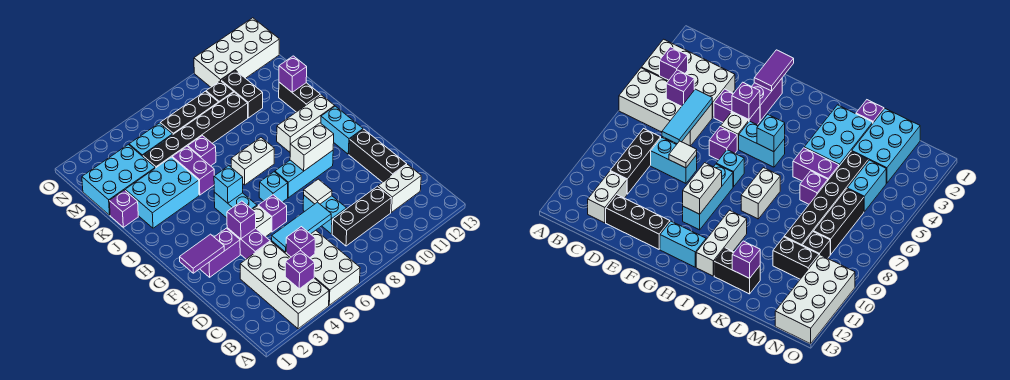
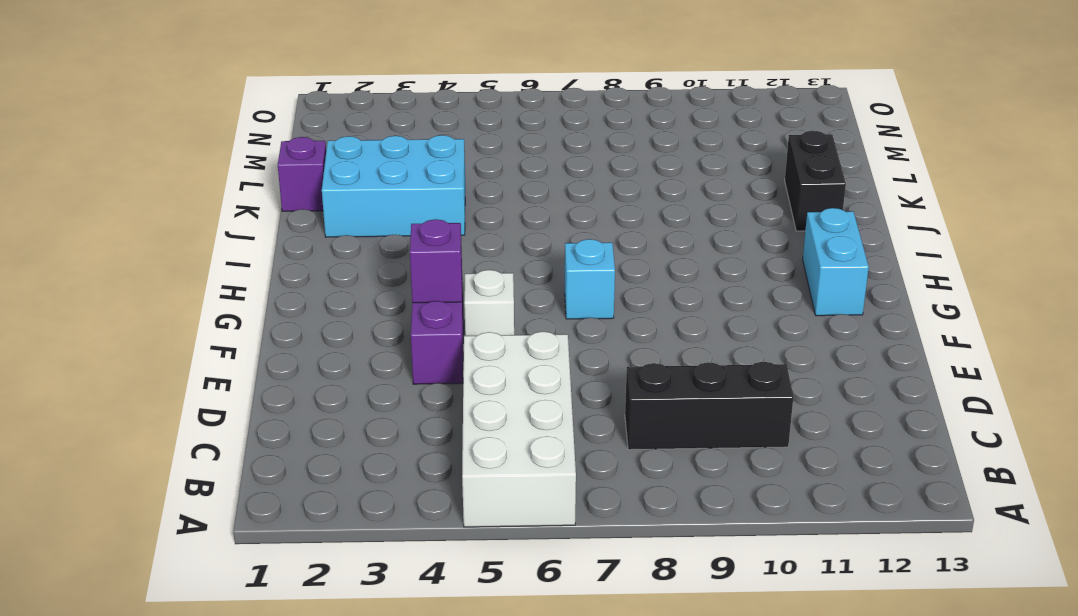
none -> white brick A3:D4 level 1
none -> white brick C11:C12 level 1
none -> cyan brick D8:E8 level 1
none -> black brick D12:F12 level 1

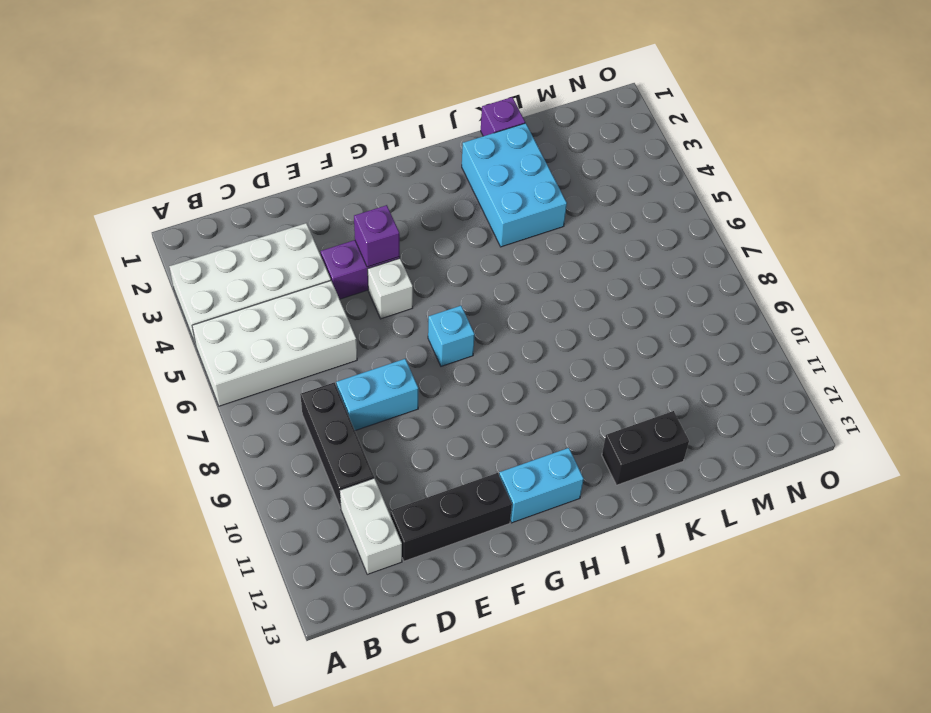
none -> purple brick F2:F3 level 1
none -> purple brick F6 level 1
none -> cyan brick G5:H5 level 1
none -> cyan brick G8:G10 level 1

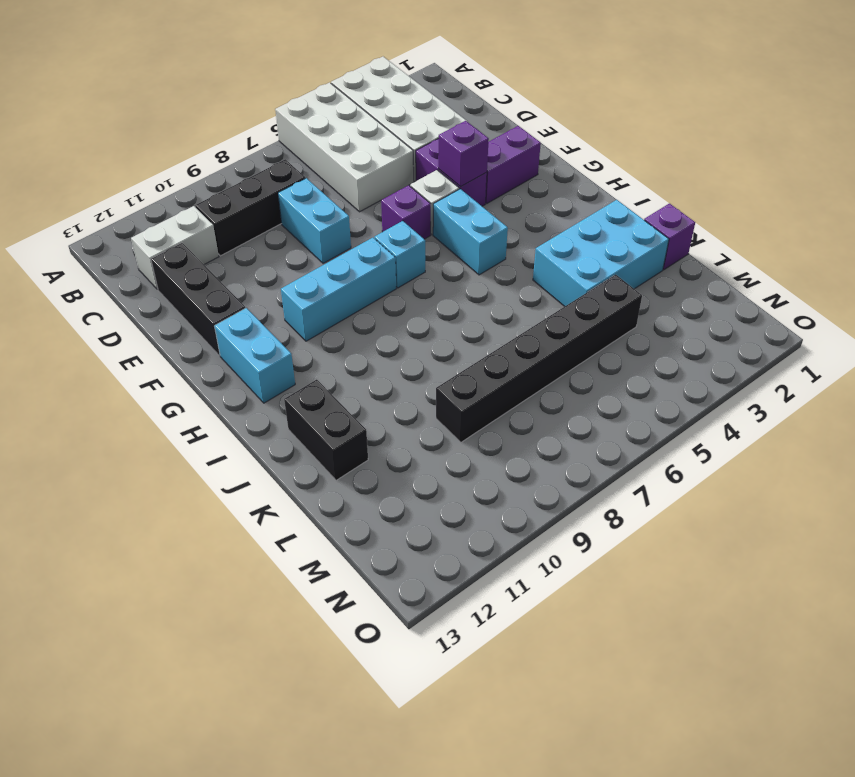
none -> white brick I7:I8 level 1
none -> white brick I10:I12 level 1
none -> purple brick J5:K5 level 1
none -> purple brick K6 level 1

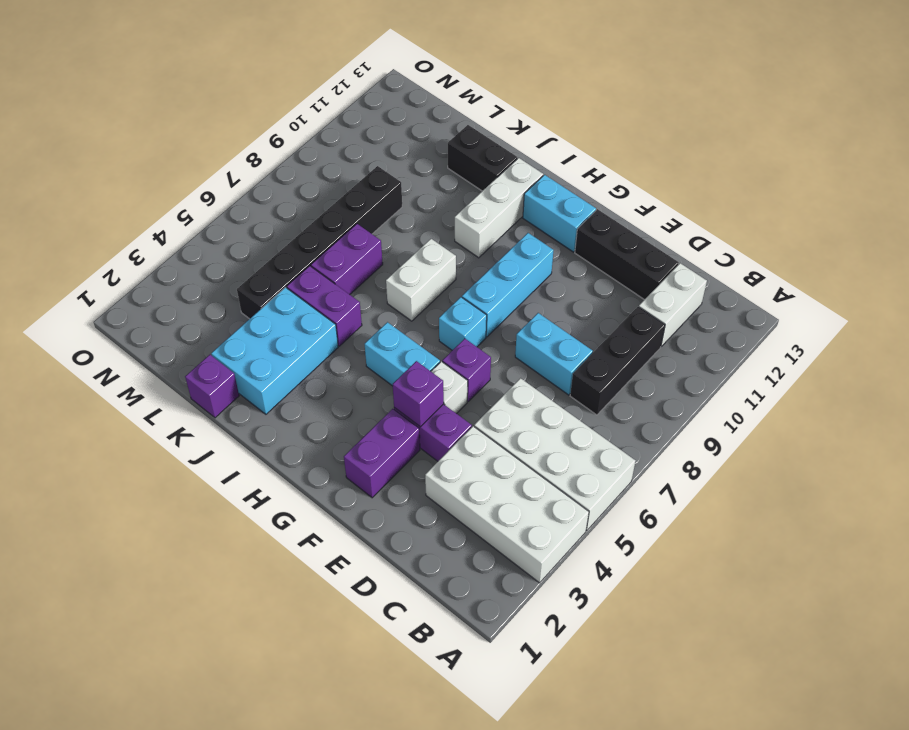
purple brick K6:K7 level 1 -> purple brick K6 level 1
none -> cyan brick L1:M3 level 1
none -> black brick L10:M10 level 1
none -> cyan brick M4:M5 level 1
none -> black brick M6:M8 level 1

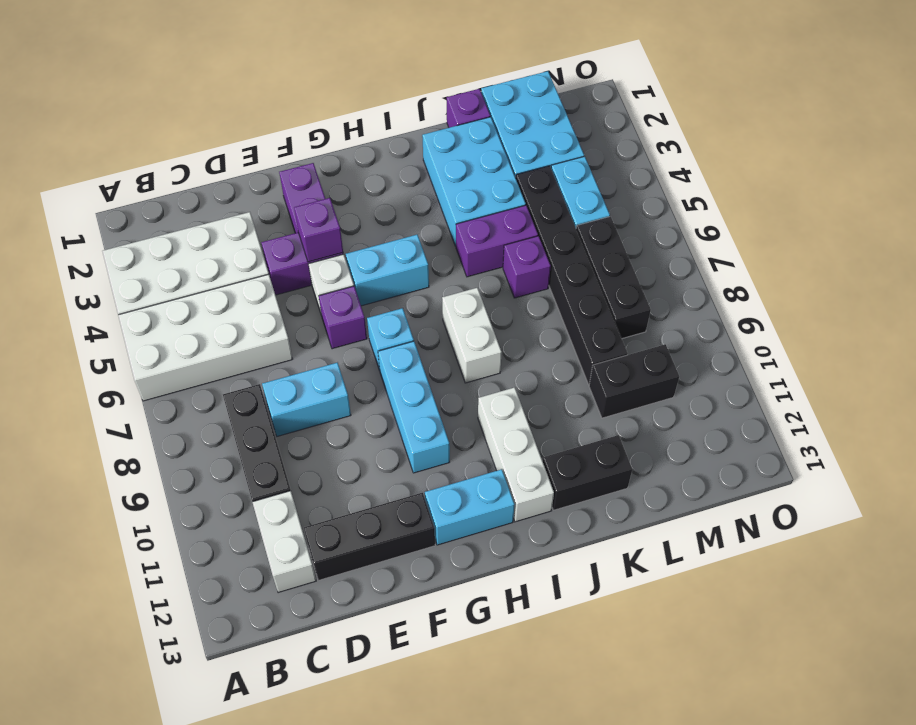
none -> black brick M9 level 1
none -> white brick N10:O13 level 1
none -> purple brick B4 level 2
none -> purple brick C5 level 2

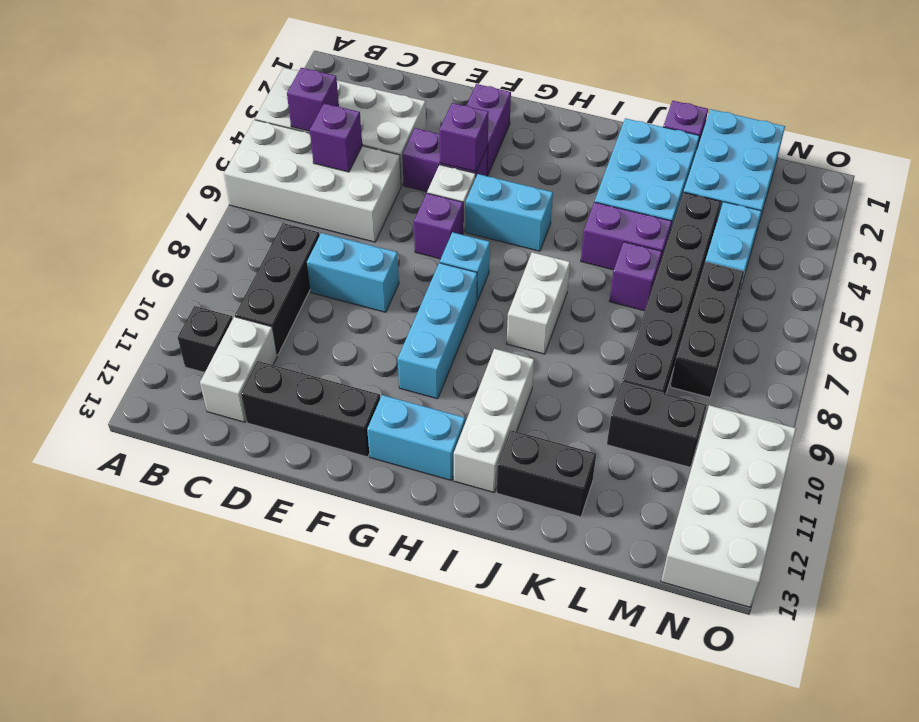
black brick B11 level 1 -> black brick M9 level 1
none -> cyan tile D5:D7 level 2
none -> white tile E8 level 2
none -> purple tile F1:F2 level 2
none -> white brick G9:G10 level 2

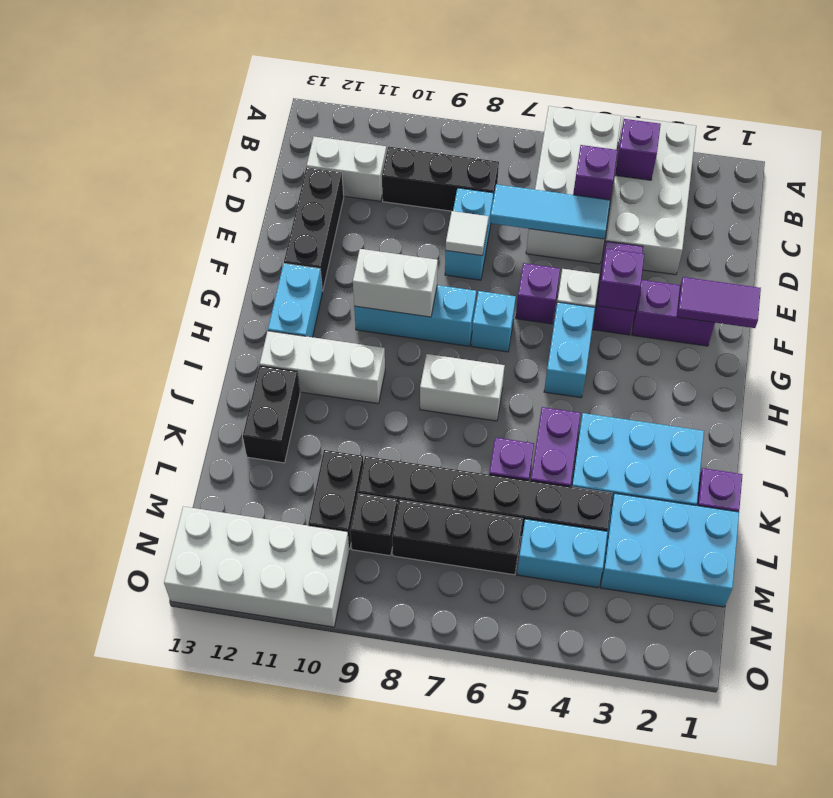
none -> cyan brick H5 level 2
none -> purple brick K12 level 2

